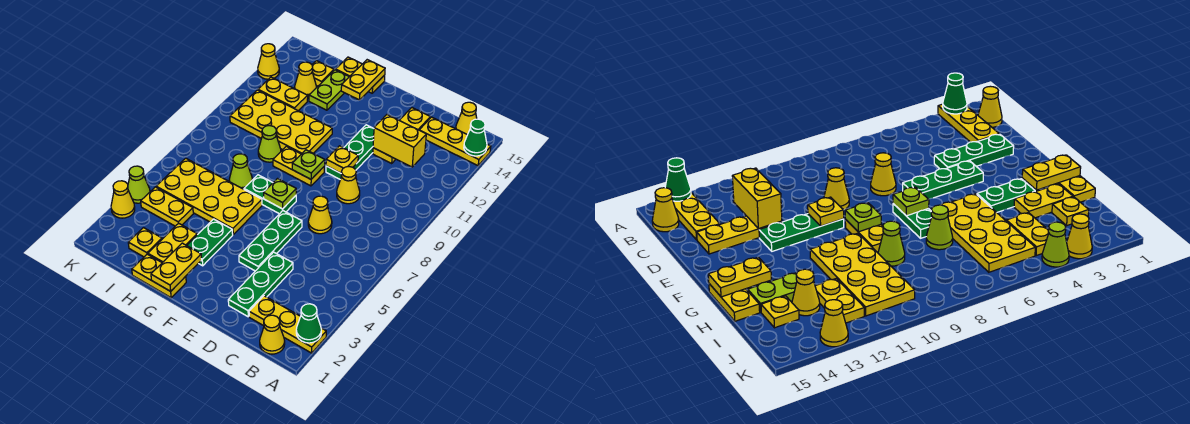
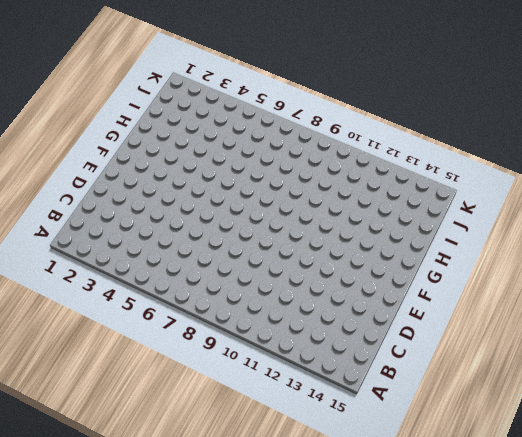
none -> yellow plate A2:C2 level 1
none -> yellow plate A14:C14 level 1
none -> yellow cone B1 level 1
none -> yellow cone B15 level 1

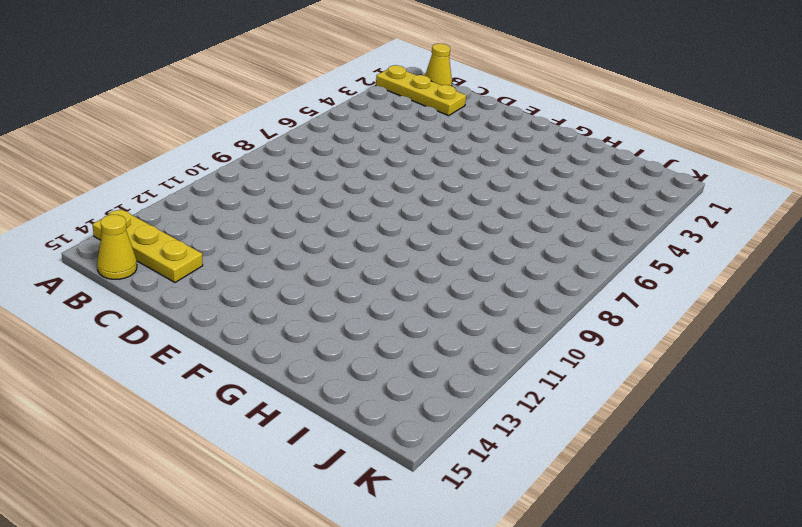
none -> green plate D2:D4 level 1
none -> yellow cone D7 level 1
none -> yellow cone D9 level 1
none -> yellow plate D12:D14 level 1

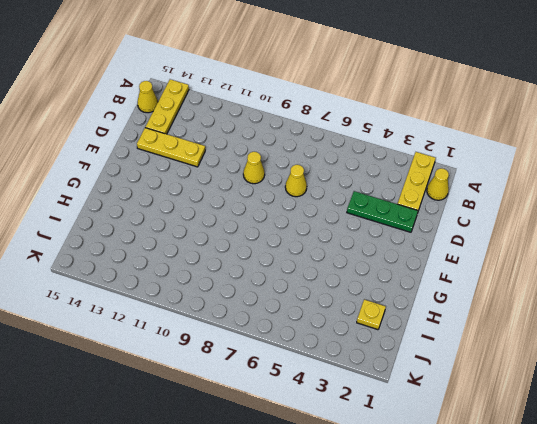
none -> green plate E4:E6 level 1
none -> green plate E10:E12 level 1
none -> green plate F7:G7 level 1
none -> yellow plate F9:G9 level 1

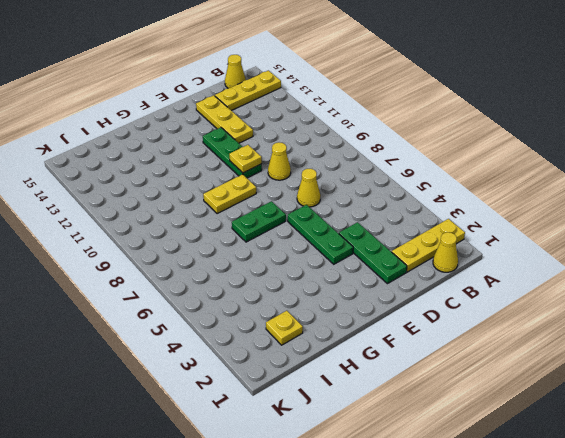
none -> yellow plate G1:H1 level 1
none -> green plate G3:G4 level 1
none -> yellow plate G5:J6 level 1
none -> yellow plate G10:J11 level 1

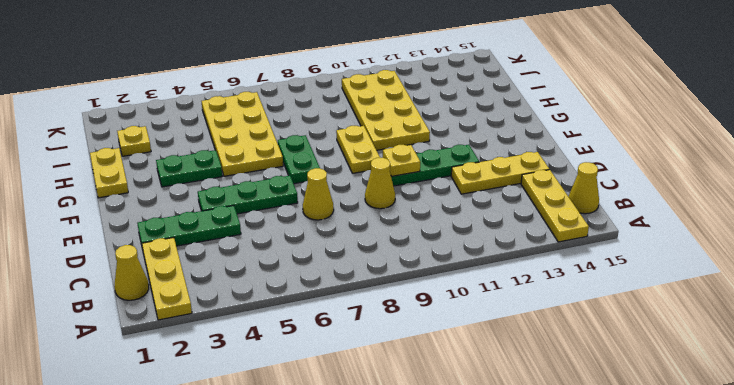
none -> yellow plate G15:H15 level 1
none -> yellow plate H2:H3 level 1
none -> lime cone H7 level 1
none -> lime cone H9 level 1

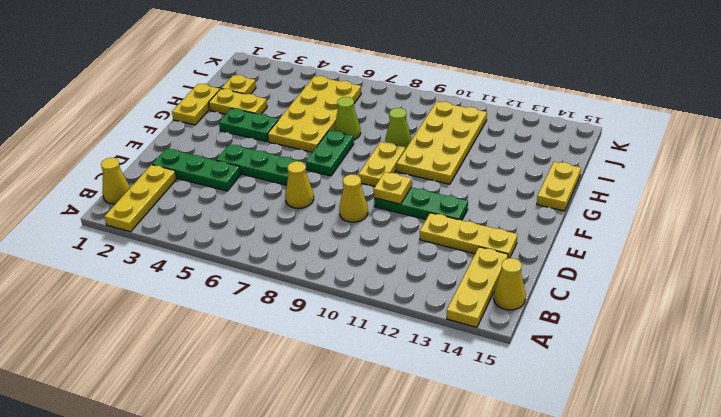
none -> lime plate H13:H14 level 1
none -> yellow plate I4:J4 level 1
none -> yellow plate I12:J12 level 1
none -> yellow cone I13 level 1

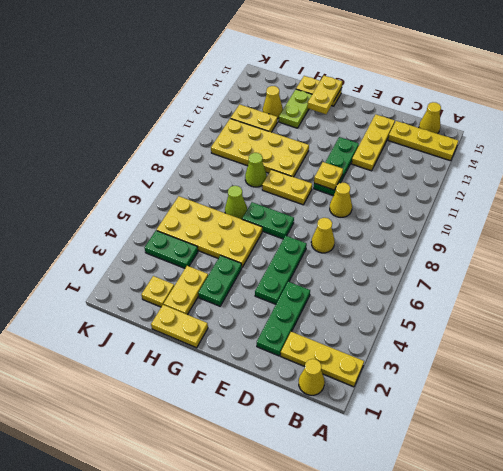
green plate I4:J4 level 1 -> yellow plate I4:J4 level 1
none -> yellow plate I14 level 1
none -> yellow cone K3 level 1
none -> lime cone K4 level 1
none -> yellow cone K13 level 1

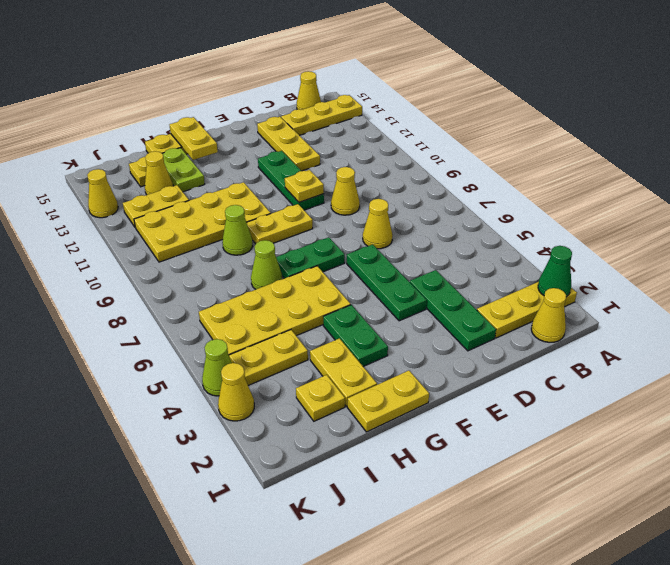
none -> green cone A14 level 2
none -> yellow brick C12:D12 level 2
none -> lime plate F7 level 2
none -> lime plate F9 level 2

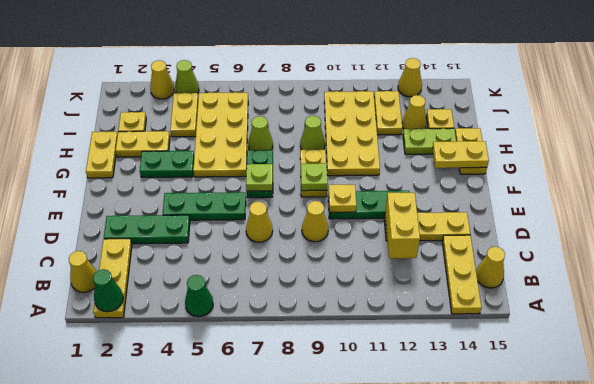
green cone A5 level 1 -> green cone A14 level 2
none -> yellow plate G1:G2 level 2

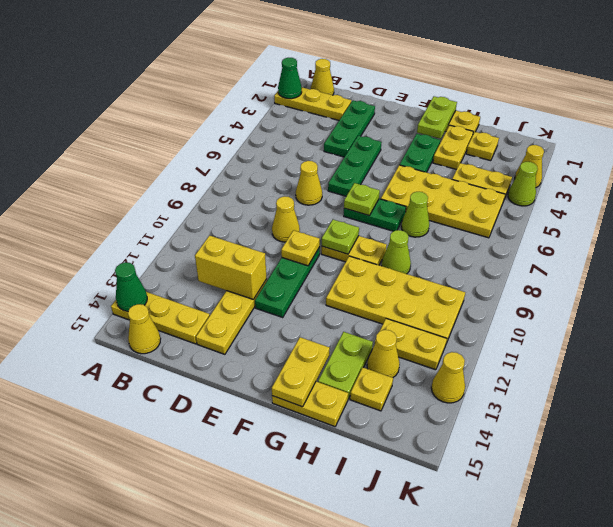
lime plate G1:G2 level 2 -> yellow plate G1:G2 level 2

